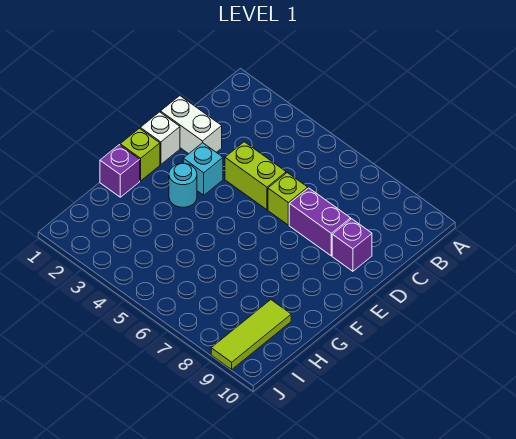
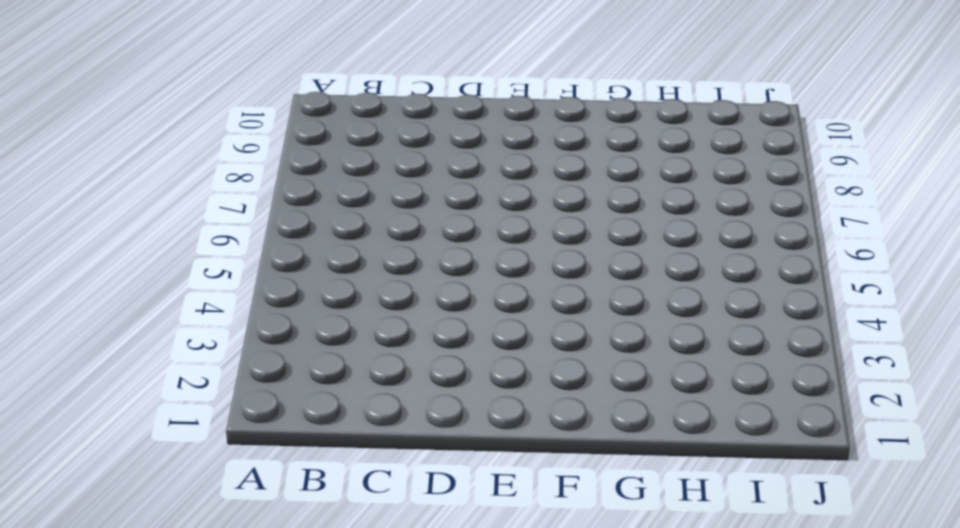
none -> white brick D1:D2 level 1
none -> lime brick D4:D5 level 1

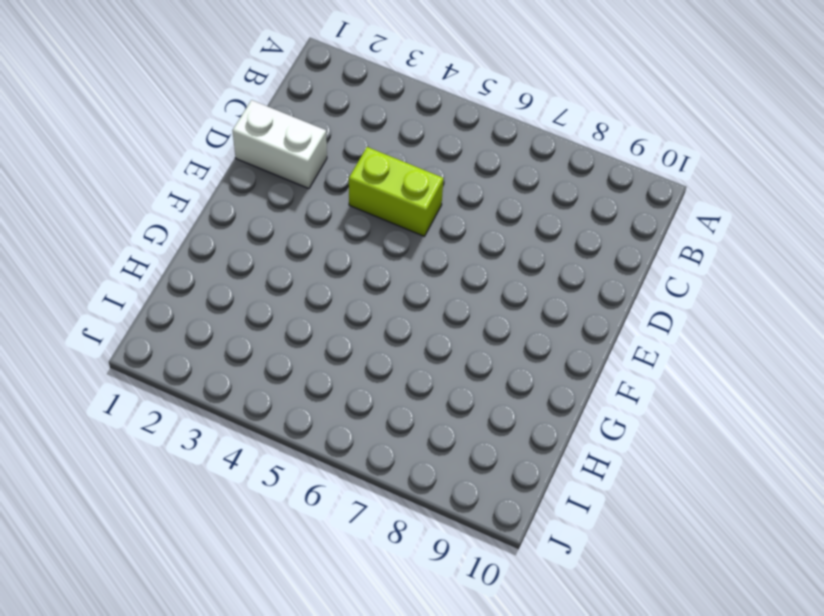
none -> lime brick D6 level 1
none -> purple brick D7:D8 level 1

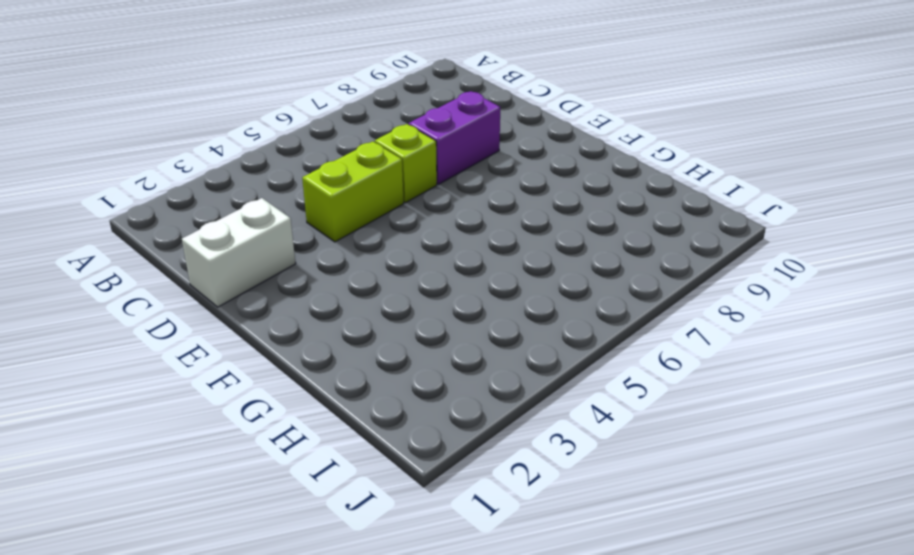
none -> purple brick D9 level 1
none -> white brick E1 level 1

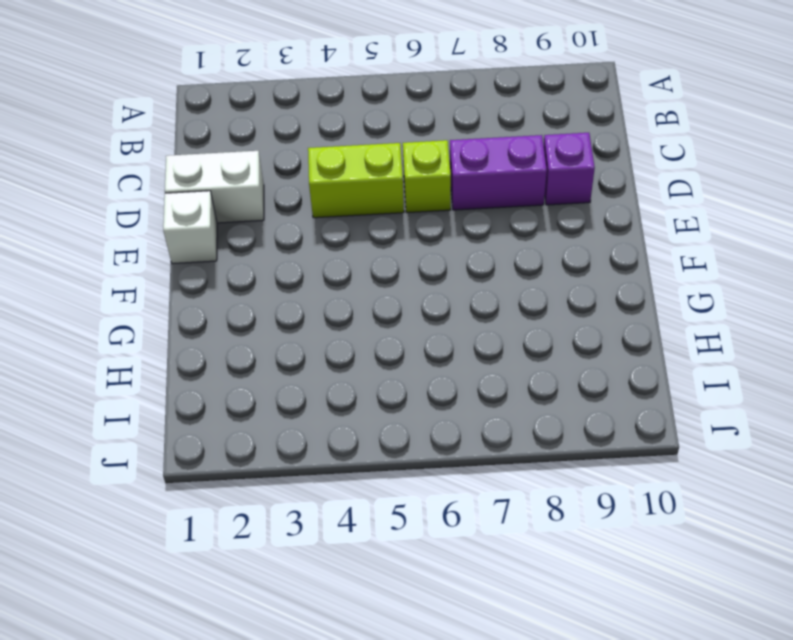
none -> cyan brick E3 level 1
none -> lime brick F1 level 1

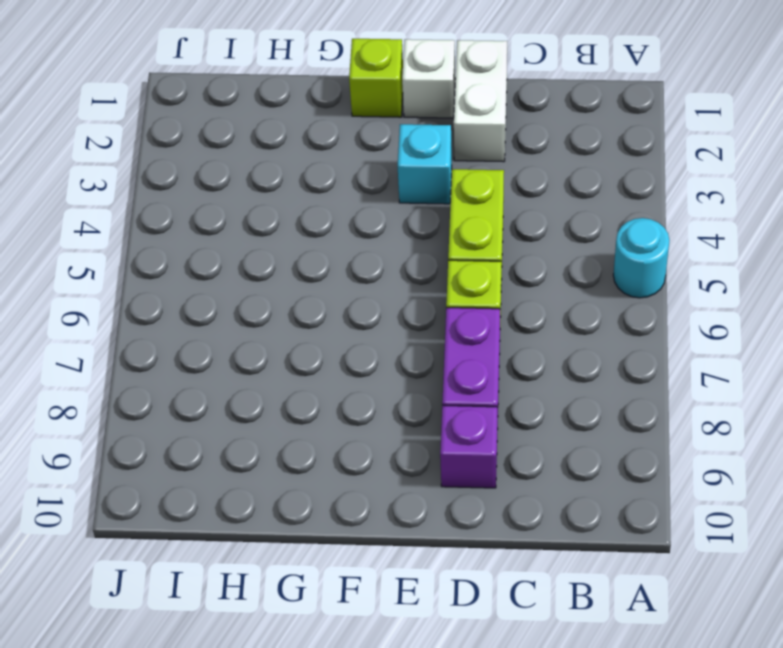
cyan round brick A5 level 1 -> cyan round brick F3 level 1
none -> purple brick G1 level 1
none -> lime tile H9:J9 level 1

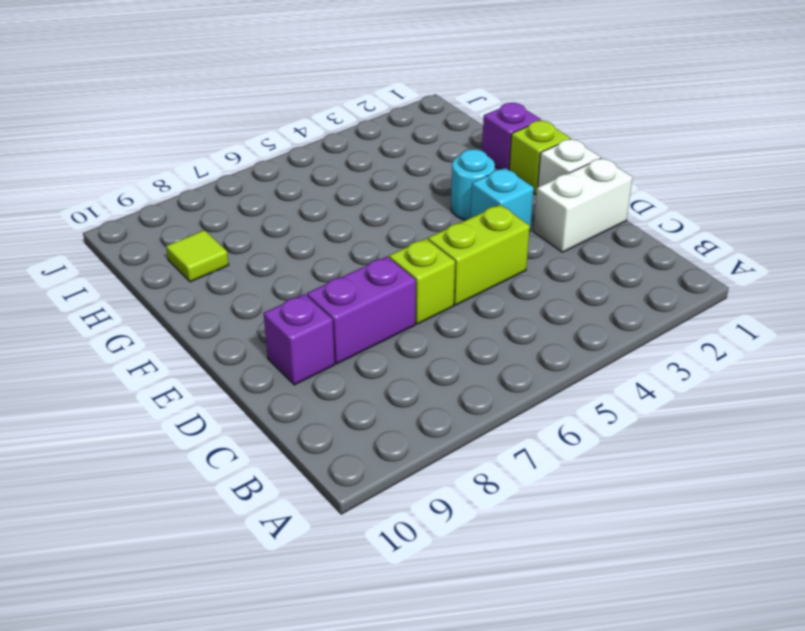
lime tile H9 level 1 -> lime tile H9:J9 level 1

